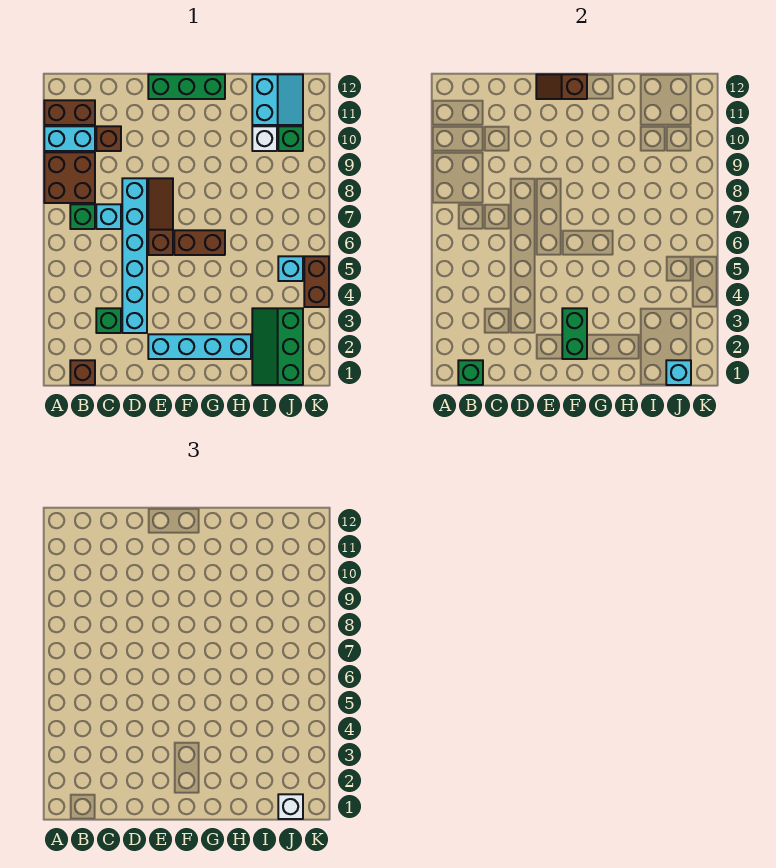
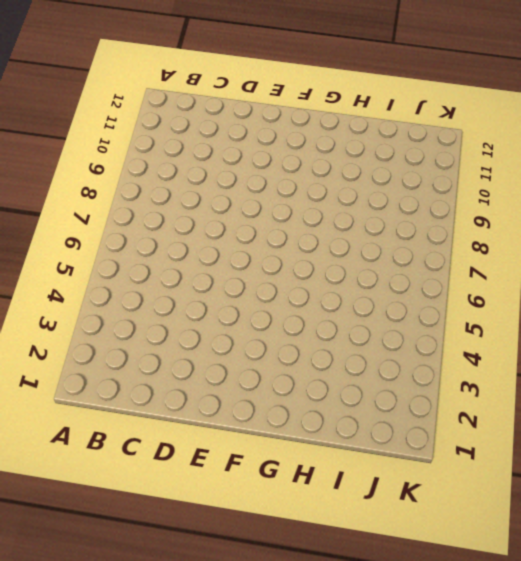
none -> brown brick A8:B9 level 1
none -> cyan brick A10:B10 level 1
none -> brown brick A11:B11 level 1

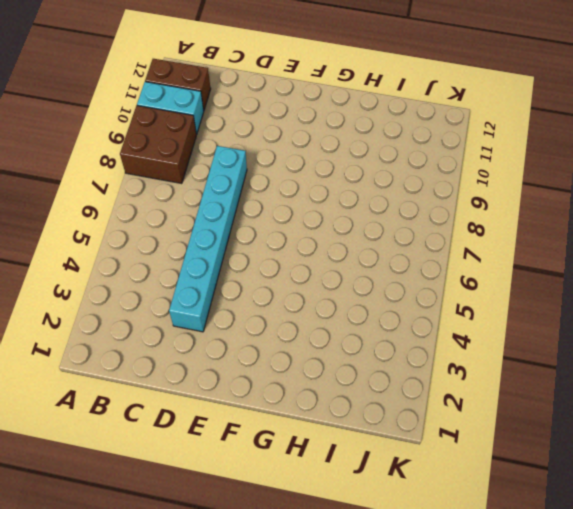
none -> brown brick B1 level 1
none -> green brick B7 level 1
none -> green brick C3 level 1

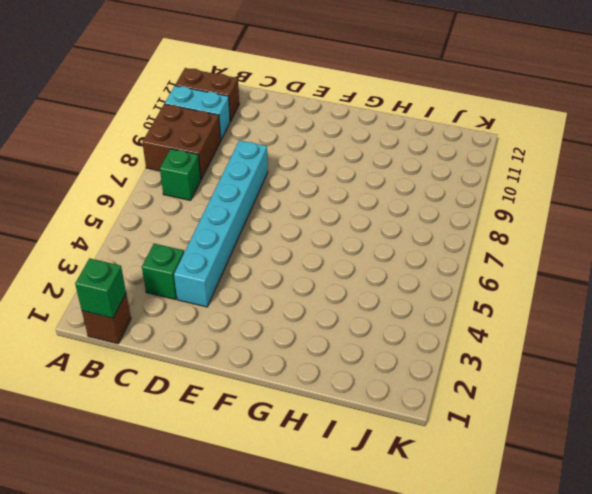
none -> cyan brick C7 level 1
none -> brown brick C10 level 1
none -> cyan brick E2:H2 level 1

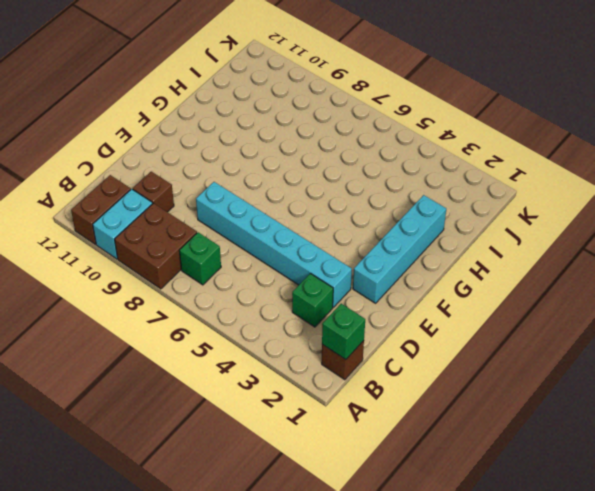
none -> cyan brick C7 level 1
none -> brown slope E6:E8 level 1 top 6
none -> green brick E12:G12 level 1

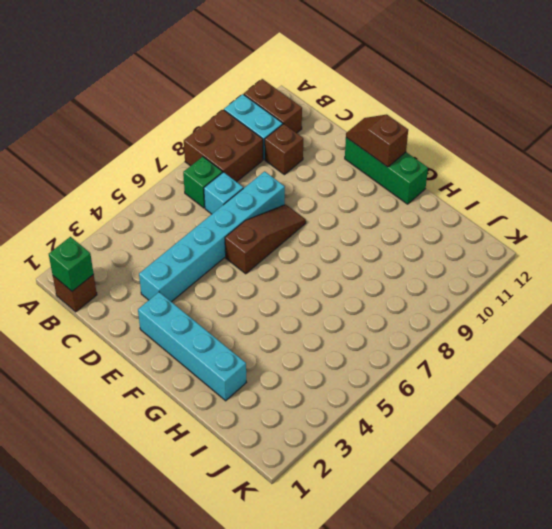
none -> green brick C3 level 1
none -> brown brick F6:G6 level 1
none -> green slope I1:J3 level 1 top J

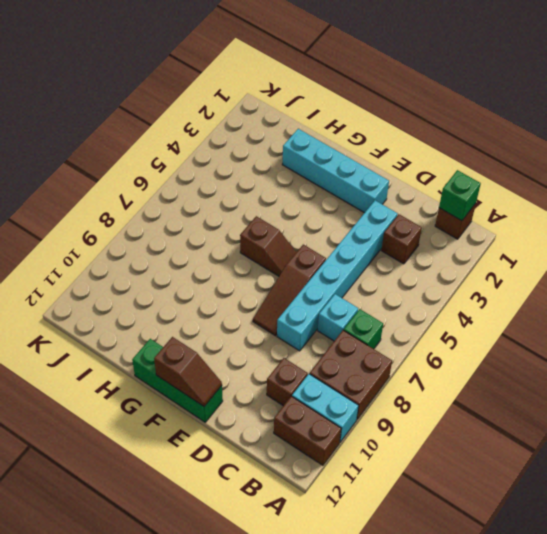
brown brick C3 level 1 -> green brick C3 level 1
brown slope F6:G6 level 1 top G -> brown brick F6:G6 level 1
none -> green slope I1:J3 level 1 top J
none -> white brick I10 level 1
none -> cyan slope I11:J12 level 1 top I

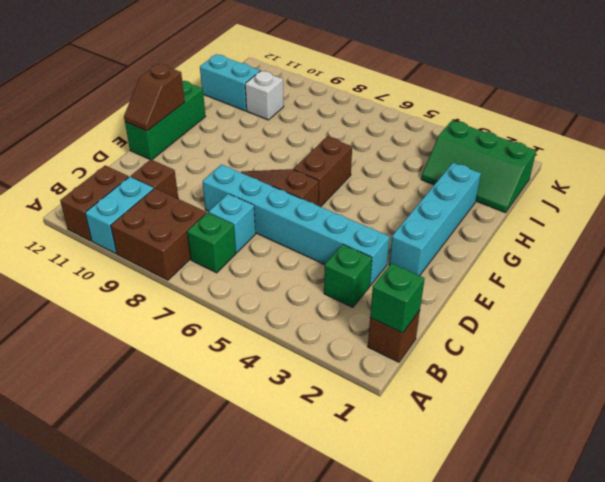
none -> cyan brick J5 level 1
none -> green brick J10 level 1
none -> brown brick K4:K5 level 1

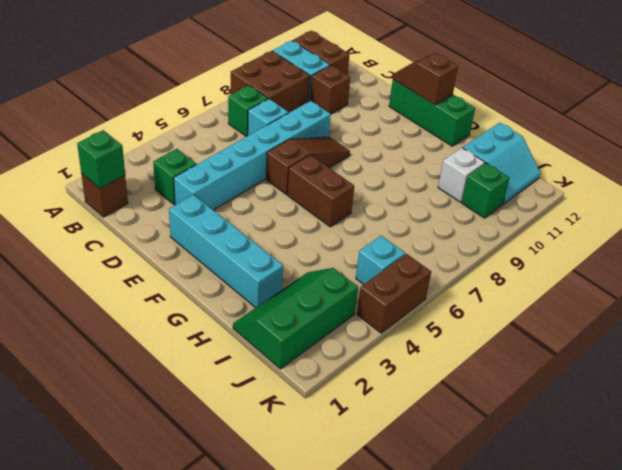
none -> green brick F2:F3 level 2
none -> cyan brick J1 level 2
none -> white brick J1 level 3

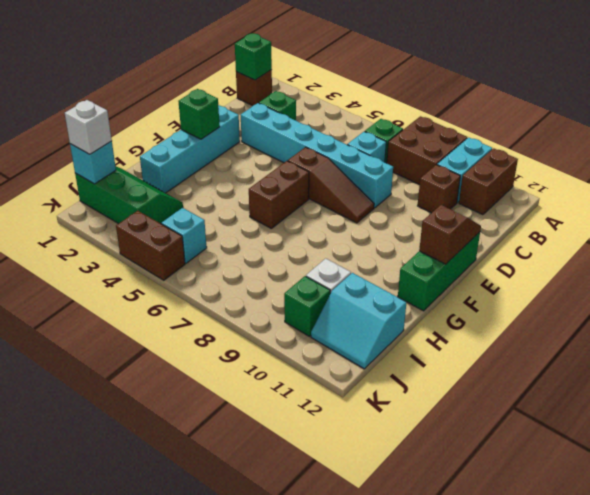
green brick F2 level 2 -> green brick F2:F3 level 2

